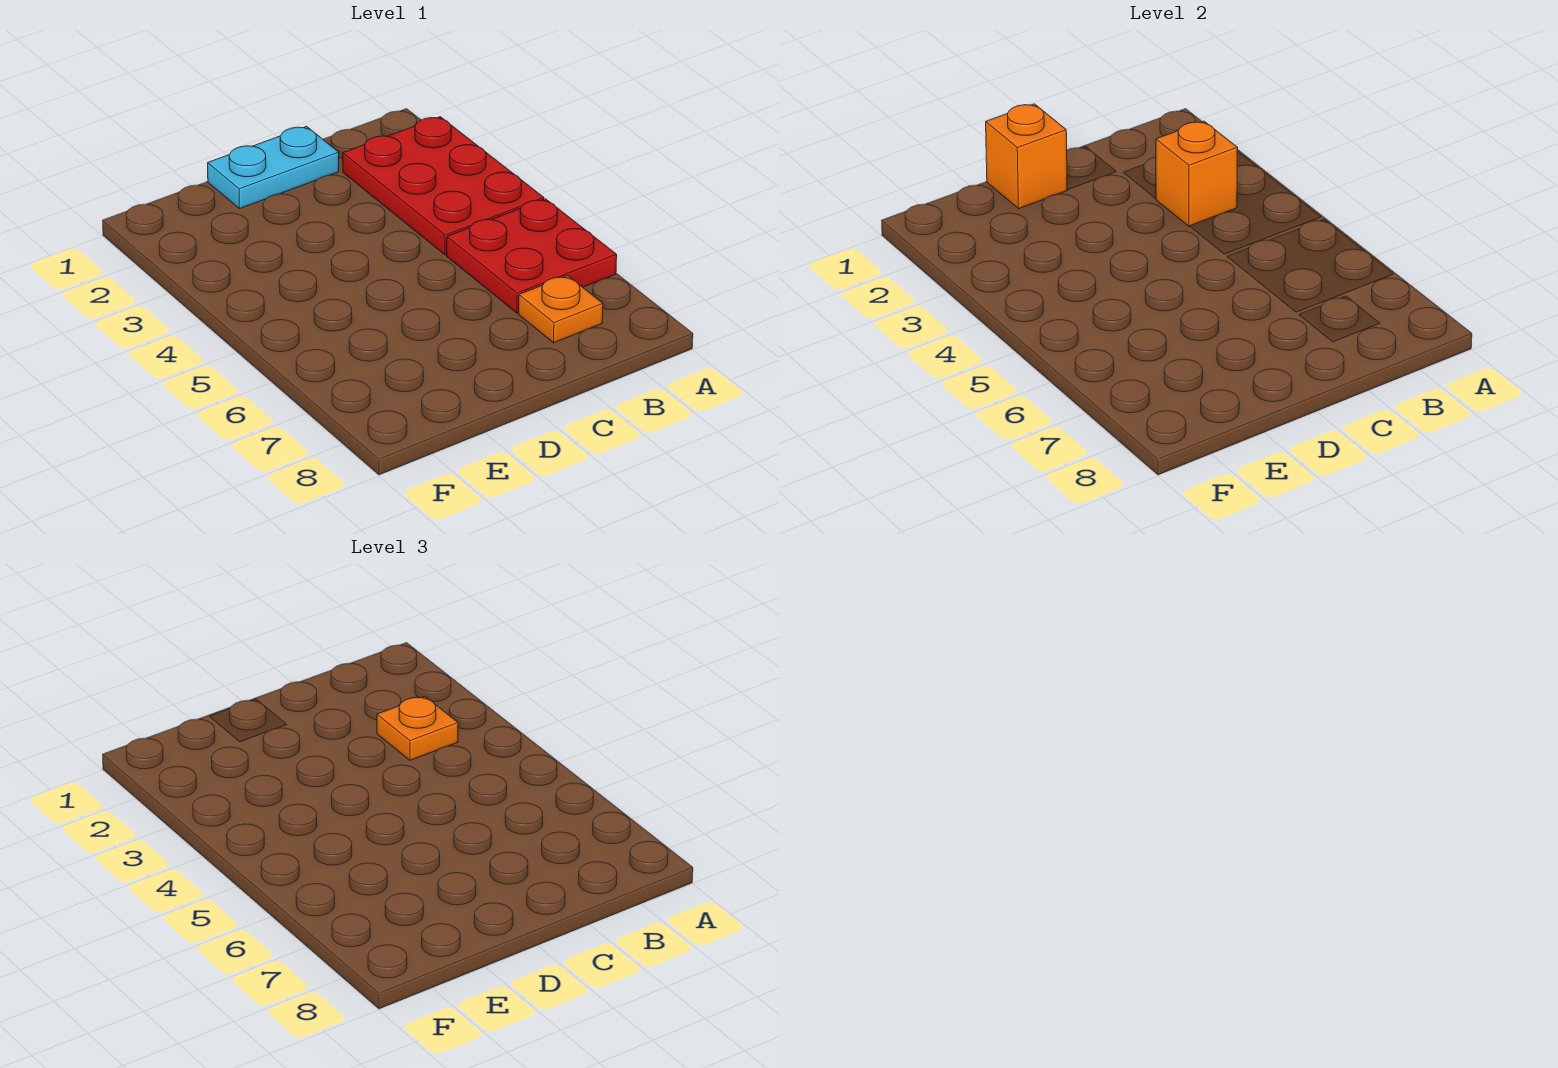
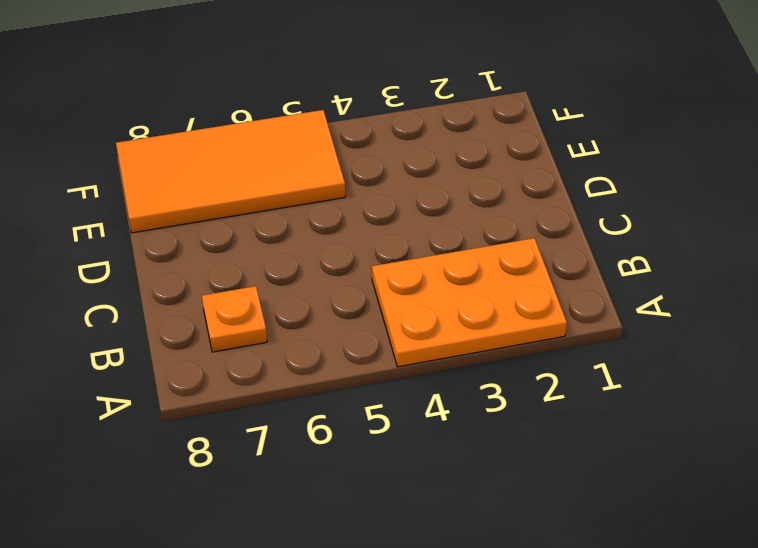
orange plate A2:B4 level 1 -> red plate A2:B4 level 1
orange tile E5:F8 level 1 -> none
none -> red plate A5:B6 level 1
none -> cyan plate C1:D1 level 1

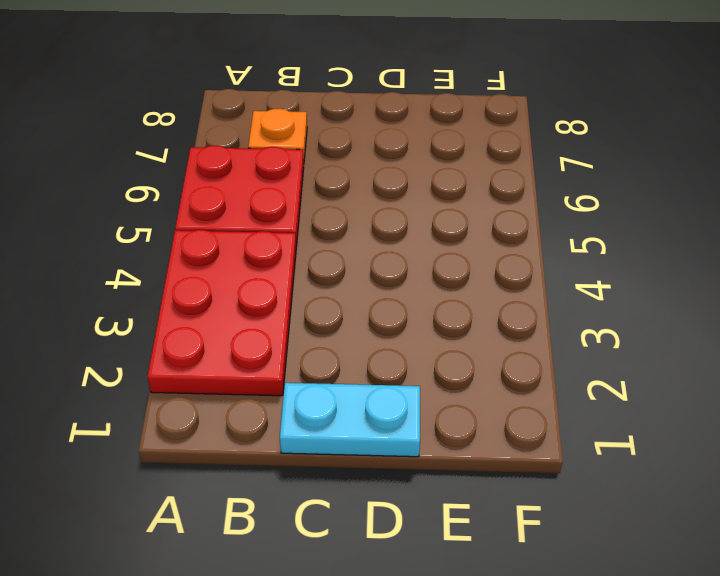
none -> orange brick B3 level 2
none -> orange brick D1 level 2

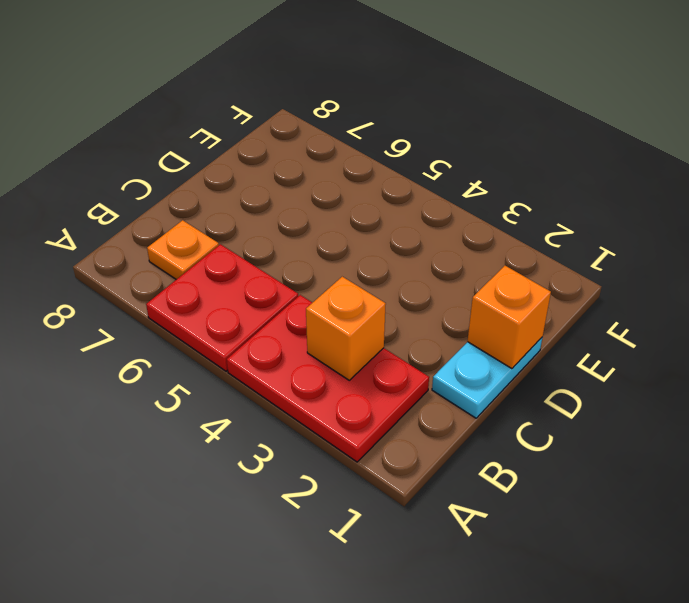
none -> orange plate B3 level 3

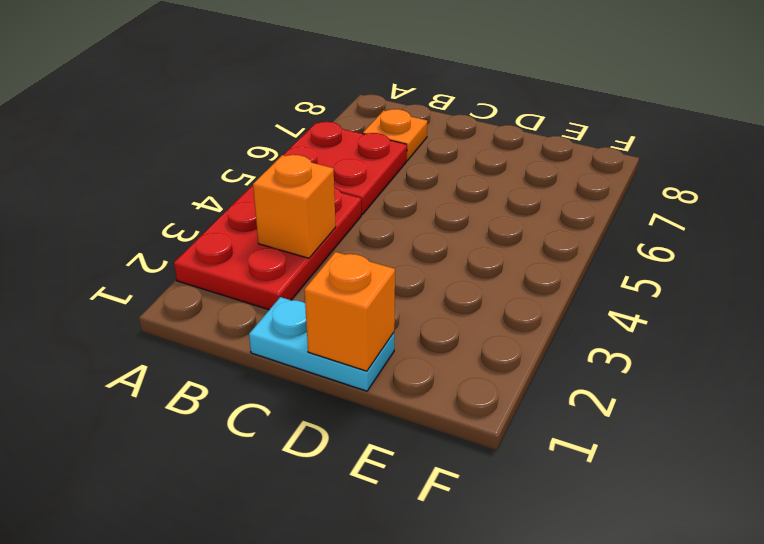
none -> orange plate B3 level 3

